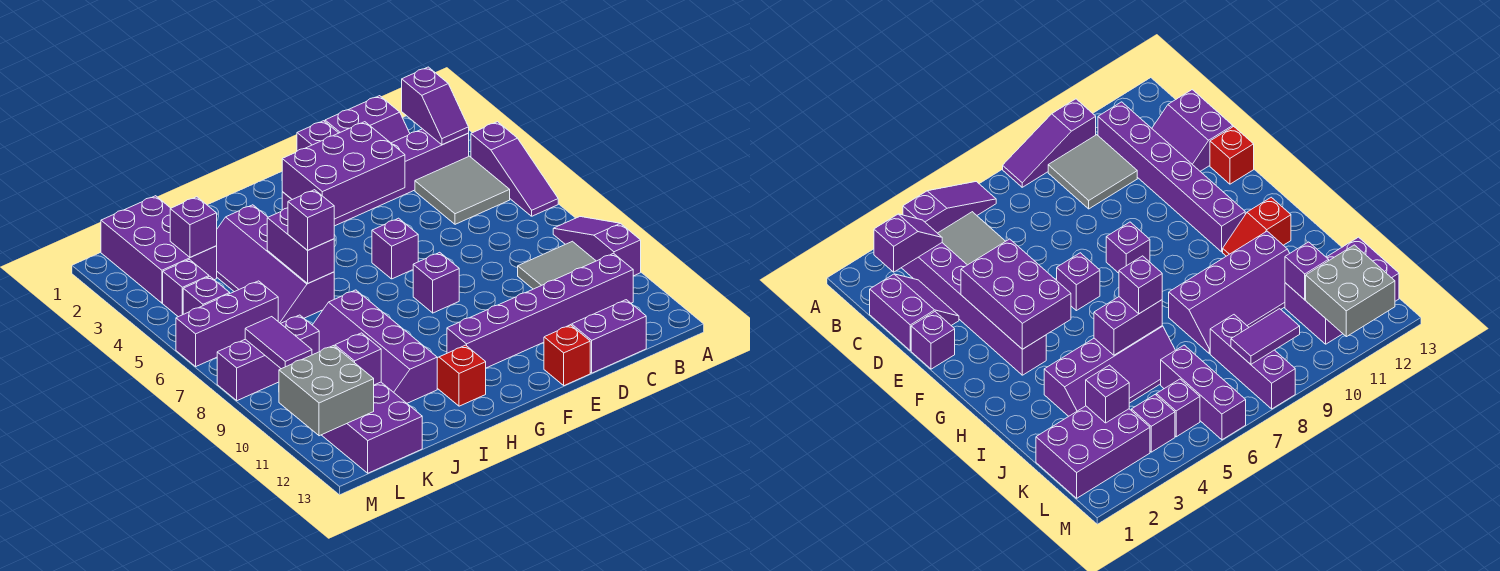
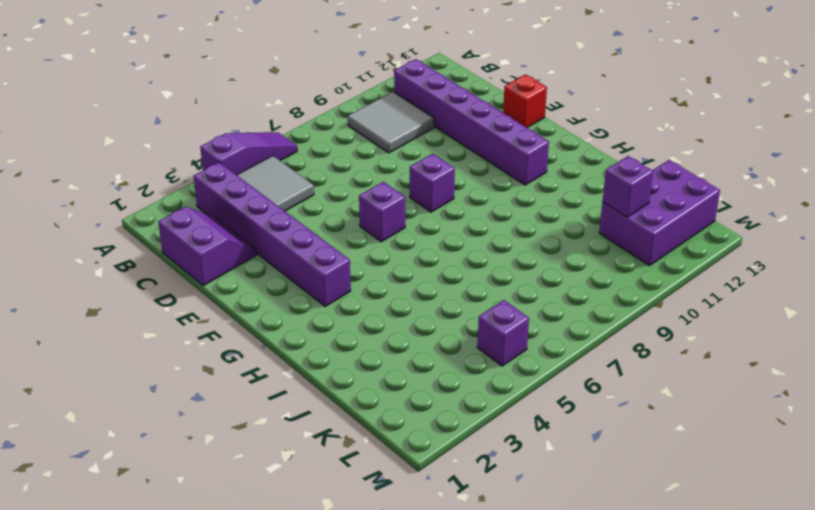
none -> purple slope A8:A10 level 1 top 10
none -> purple slope C12:D13 level 1 top 13
none -> purple brick E1 level 1

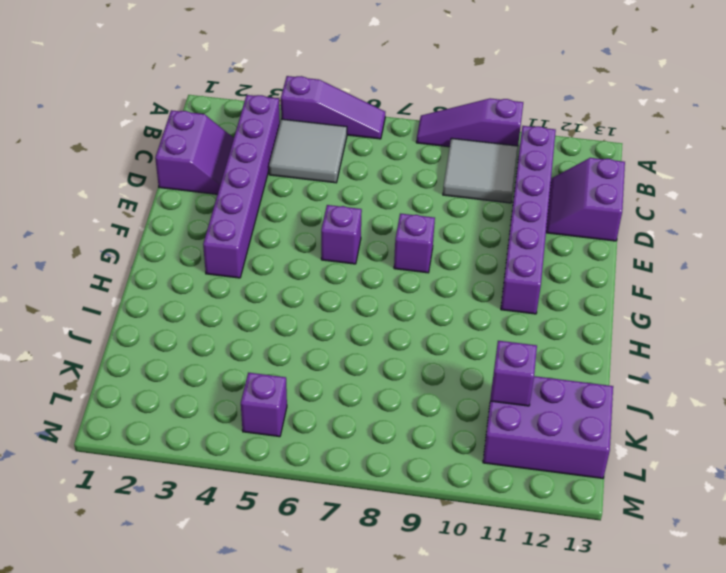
none -> purple brick E1 level 1
none -> red brick E13 level 1
none -> red slope H11:H12 level 1 top 12

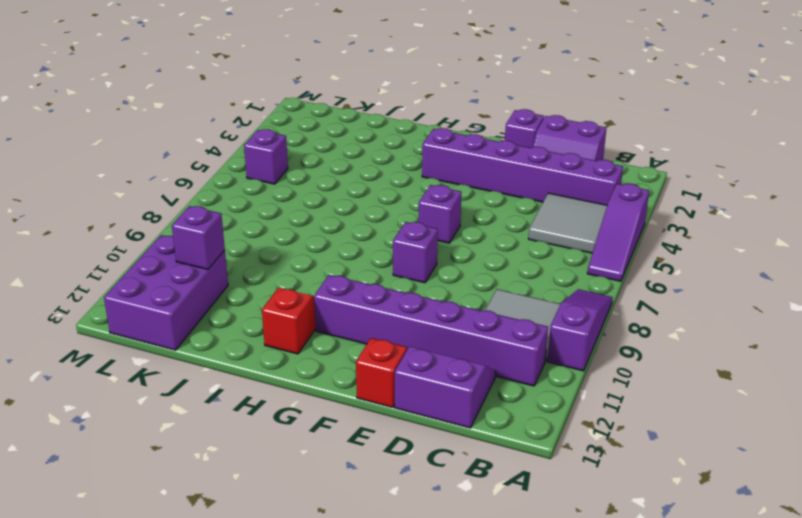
none -> purple slope I3:J6 level 1 top I
none -> purple slope I8:J11 level 1 top I
none -> purple brick K1:L3 level 1

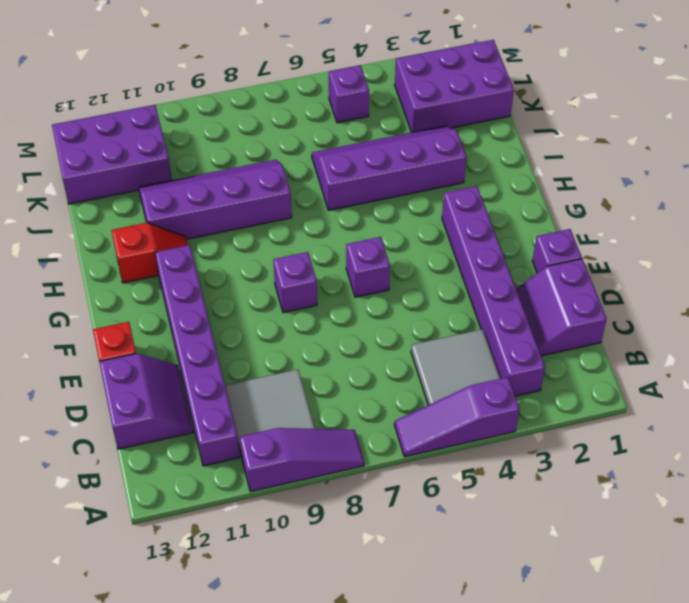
none -> purple brick K6:M6 level 1
none -> purple brick K8:M8 level 1
none -> purple brick L4 level 1

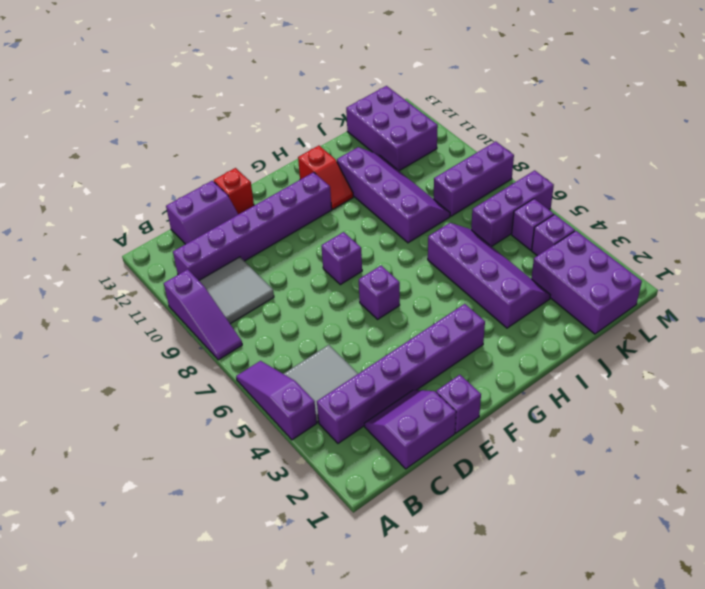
none -> purple slope B2:B3 level 2 top 2
none -> purple brick E3:G4 level 2
none -> purple brick I5:I6 level 2

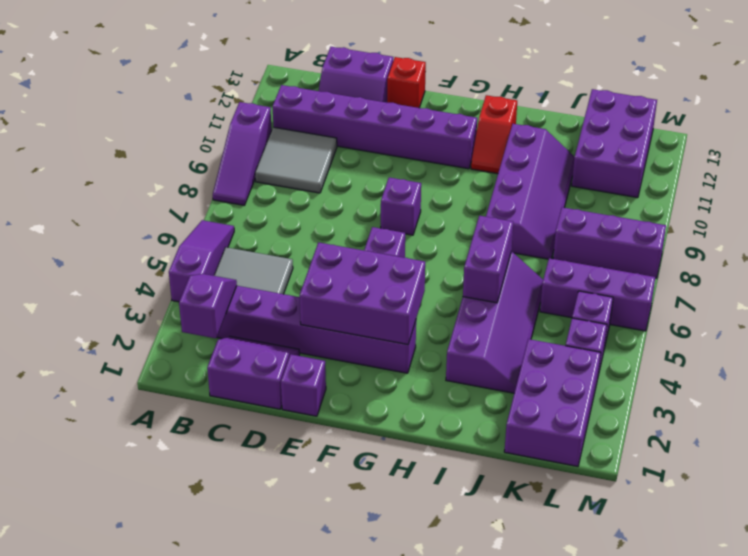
none -> purple brick K3 level 2
none -> purple brick K11 level 2
none -> purple tile L8:L9 level 2

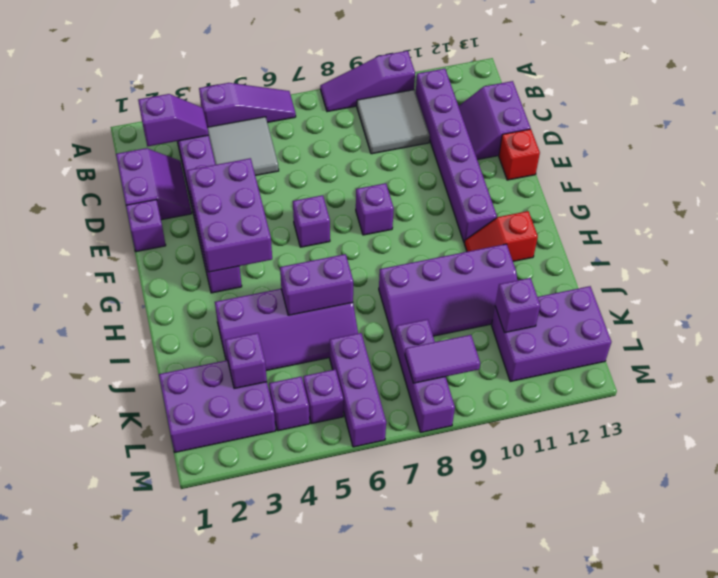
none -> grey brick L11:M12 level 2
none -> purple brick I6 level 3

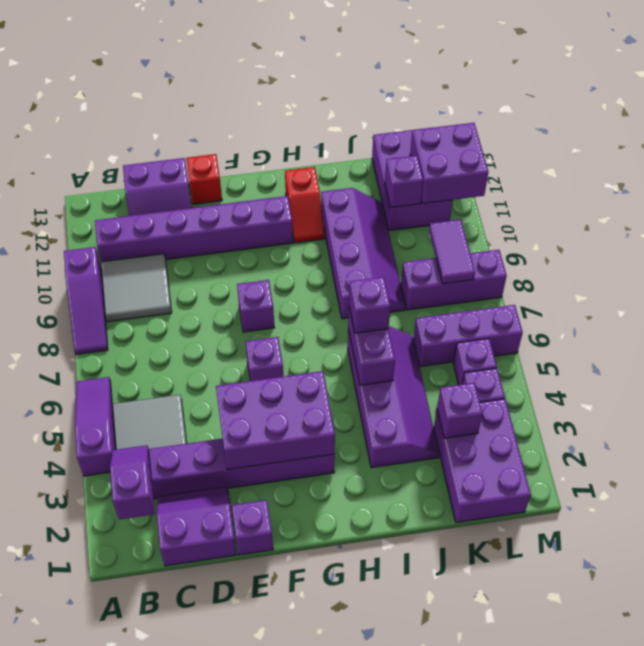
purple brick L11:M12 level 2 -> grey brick L11:M12 level 2

